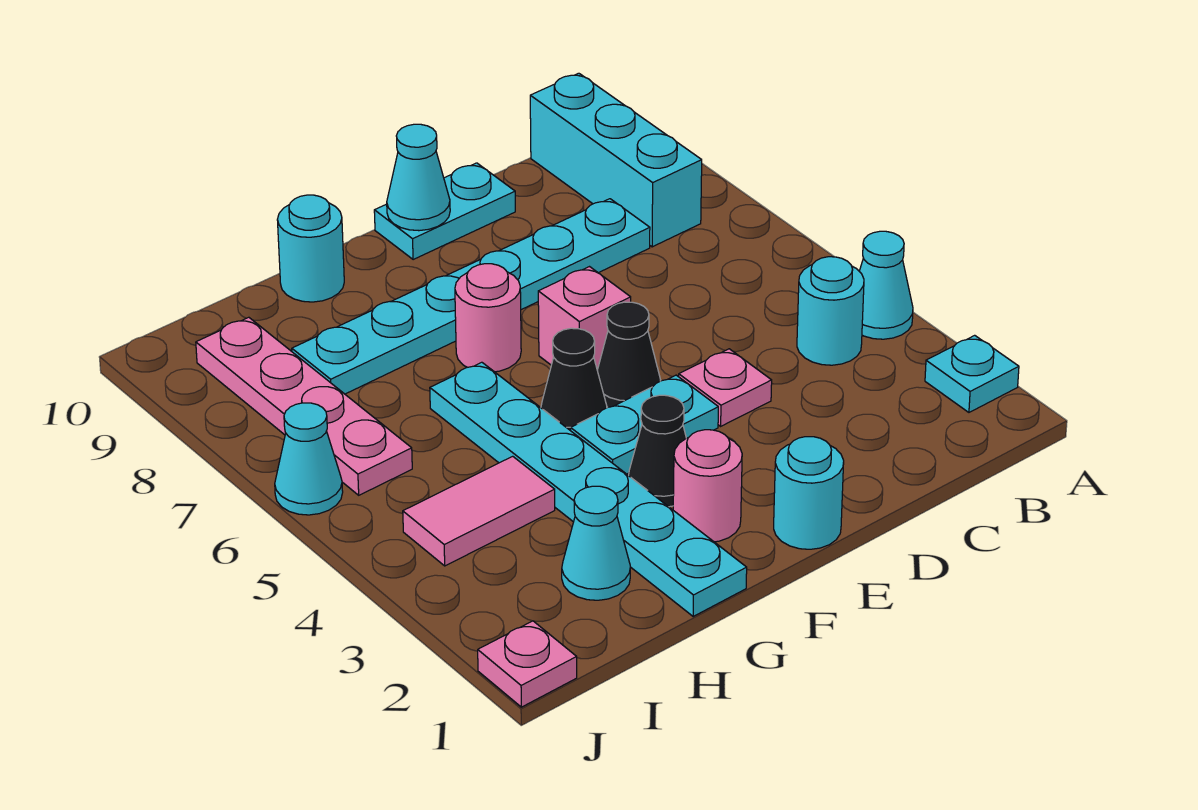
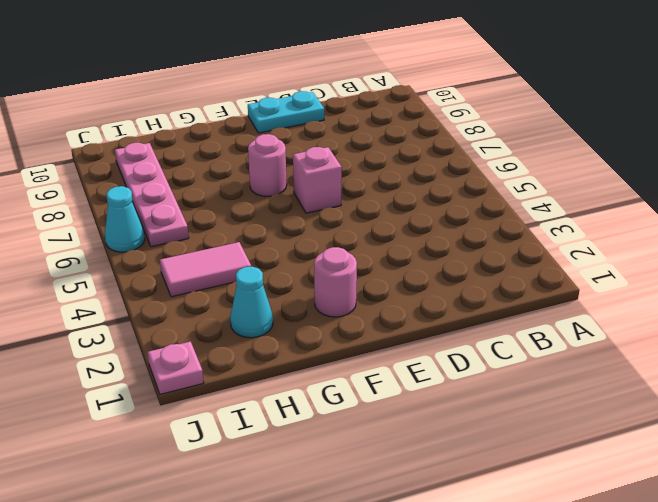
none -> cyan plate A2 level 1
none -> cyan cone A4 level 1
none -> cyan round brick B4 level 1

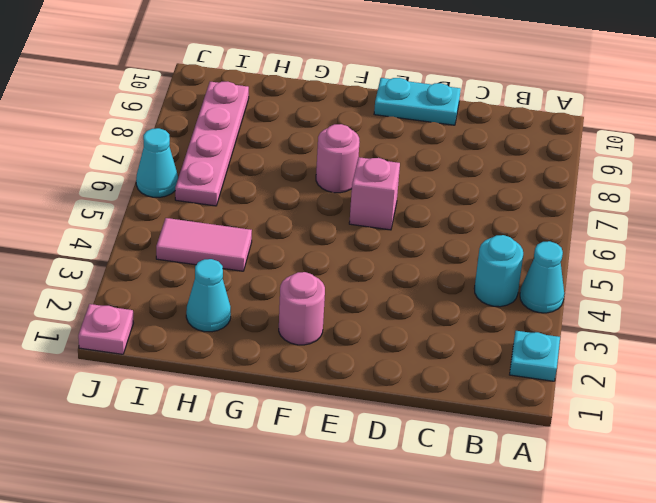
none -> cyan brick B8:B10 level 1
none -> cyan plate C8:H8 level 1
none -> pink plate D4 level 1

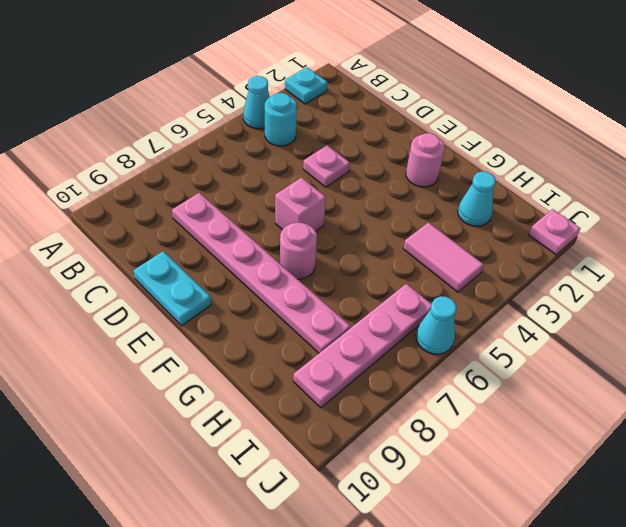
pink plate C8:H8 level 1 -> cyan plate C8:H8 level 1
none -> cyan brick B8:B10 level 1
none -> cyan round brick E1 level 1
none -> cyan plate E4:F4 level 1

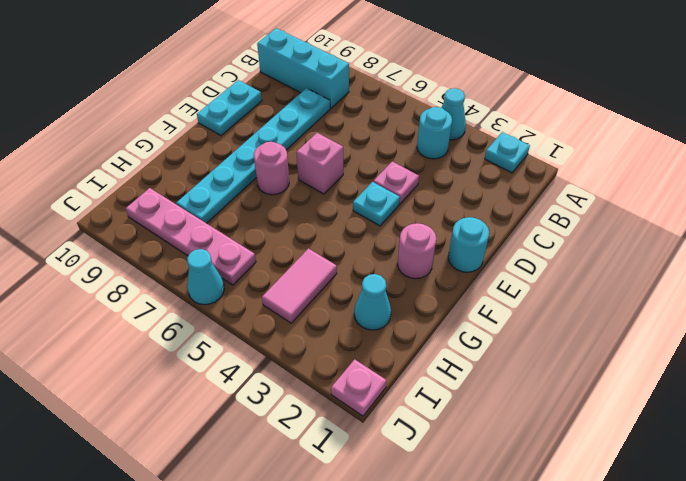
cyan plate E4 level 1 -> cyan plate E4:F4 level 1
none -> black cone E5 level 1
none -> black cone F3 level 1
none -> black cone F5 level 1

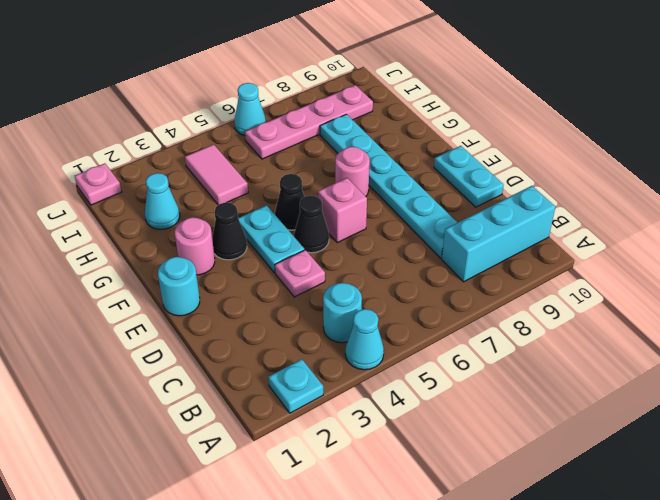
none -> cyan plate G1:G6 level 1
none -> cyan round brick G10 level 1
none -> cyan cone E10 level 2

